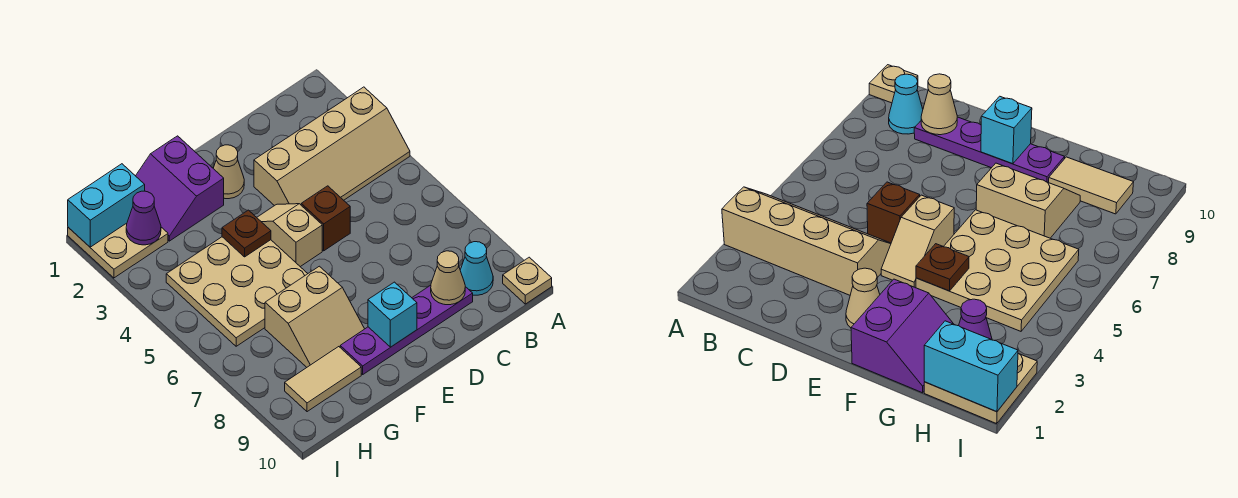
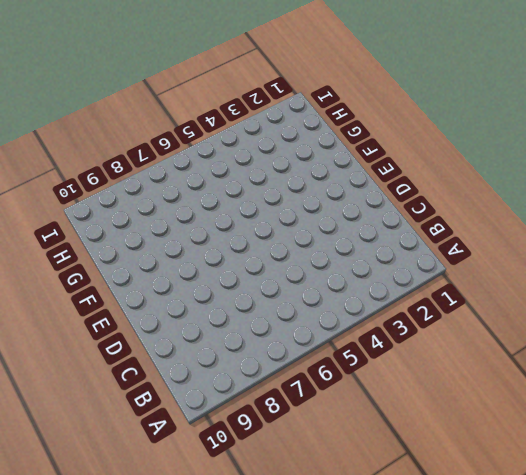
none -> tan slope A3:D4 level 1 top 3
none -> tan plate A10 level 1
none -> cyan cone B9 level 1

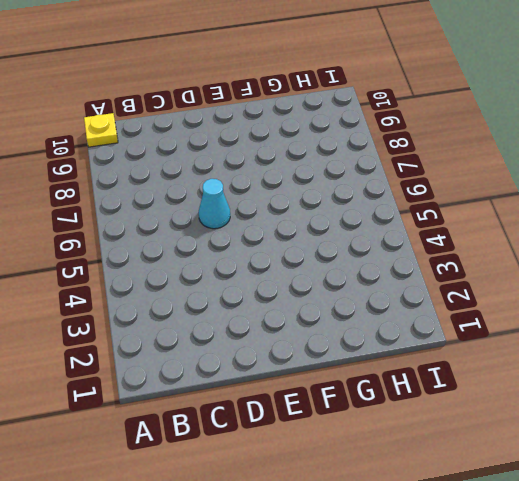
yellow plate A10 level 1 -> tan plate A10 level 1
cyan cone D6 level 1 -> cyan cone B9 level 1
none -> tan slope A3:D4 level 1 top 3
none -> purple plate C9:F9 level 1
none -> brown brick D5 level 1

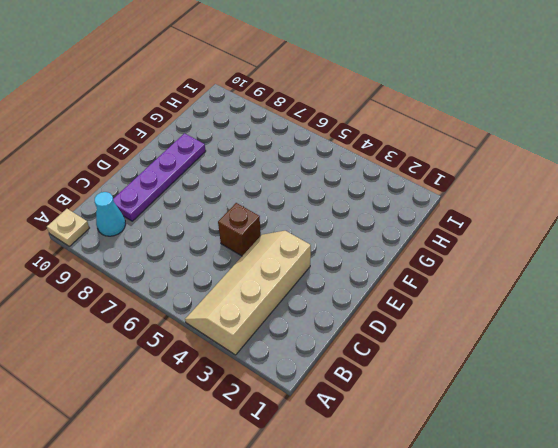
none -> tan cone E2 level 1
none -> tan slope E4:E5 level 1 top 5
none -> purple slope F1:G2 level 1 top F

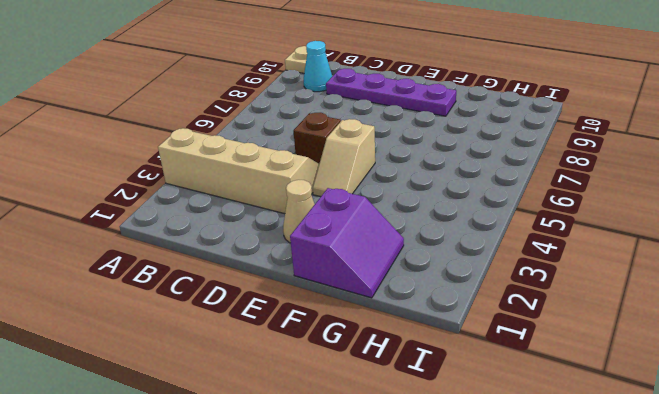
none -> tan plate F4:H6 level 1
none -> tan slope F7:G8 level 1 top 7
none -> tan tile G9:H9 level 1

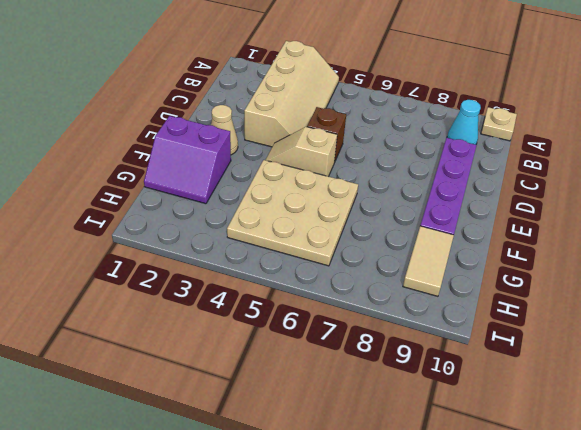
none -> tan slope F7:G8 level 1 top 7
none -> tan plate H1:I2 level 1
none -> tan cone C9 level 2

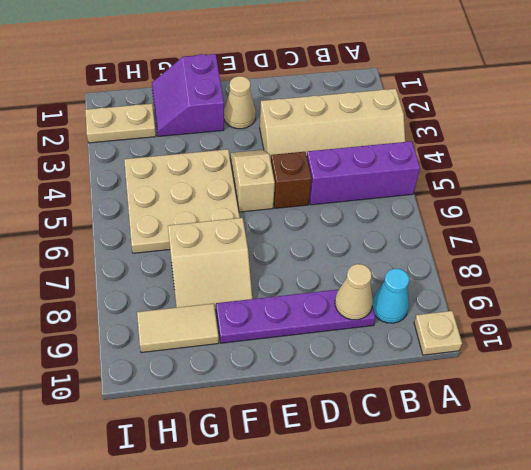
purple brick A5:C5 level 1 -> none
tan plate H2:I2 level 1 -> tan plate H1:I2 level 1
none -> cyan brick E9 level 2
none -> brown plate F4 level 2
none -> cyan brick H1:I1 level 2

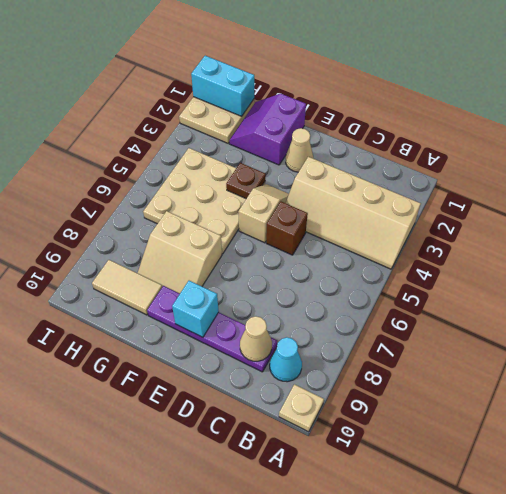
none -> purple cone H2 level 2

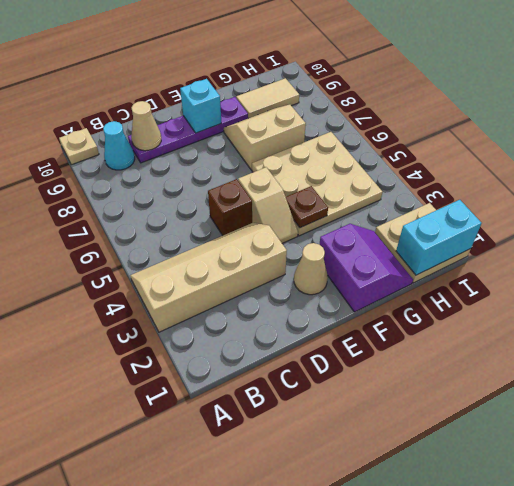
none -> purple cone H2 level 2

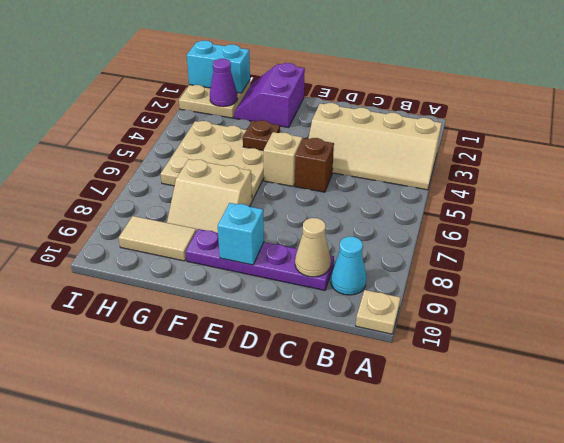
none -> tan cone E2 level 1

